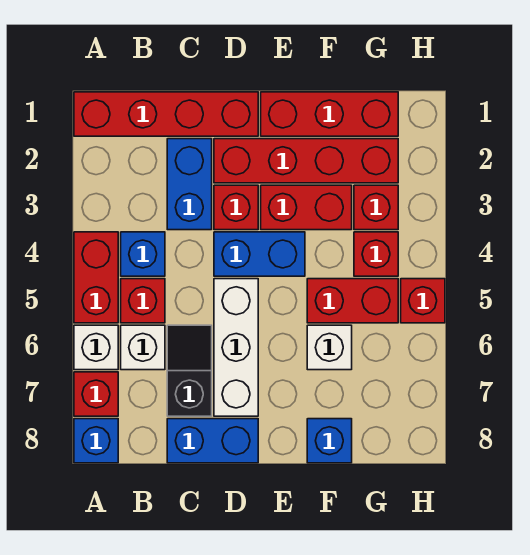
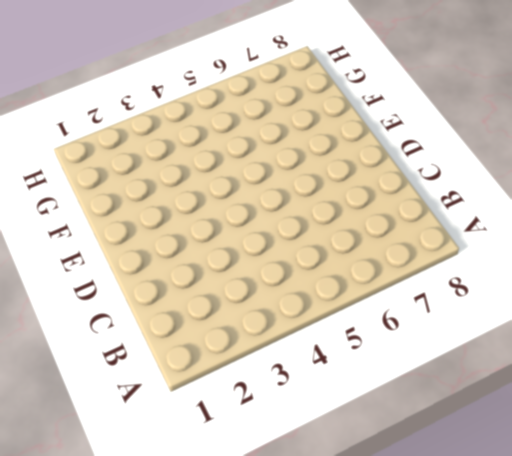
none -> red brick A1:D1 level 1
none -> red brick A4:A5 level 1
none -> white brick A6 level 1

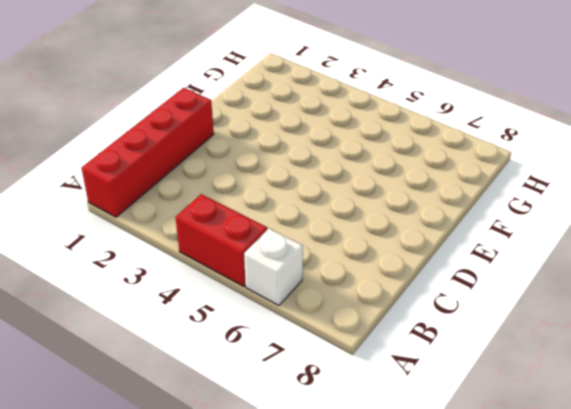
none -> red brick A7 level 1
none -> blue brick A8 level 1
none -> blue brick B4 level 1

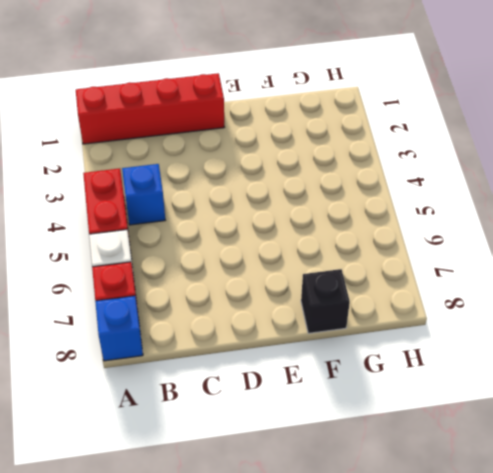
black brick F8 level 1 -> blue brick F8 level 1
none -> red brick B5 level 1
none -> white brick B6 level 1
none -> blue brick C2:C3 level 1

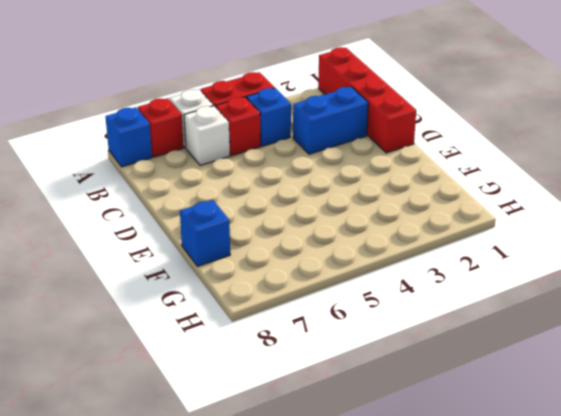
none -> black slope C6:C7 level 1 top 7
none -> blue brick C8:D8 level 1
none -> red brick D2:G2 level 1

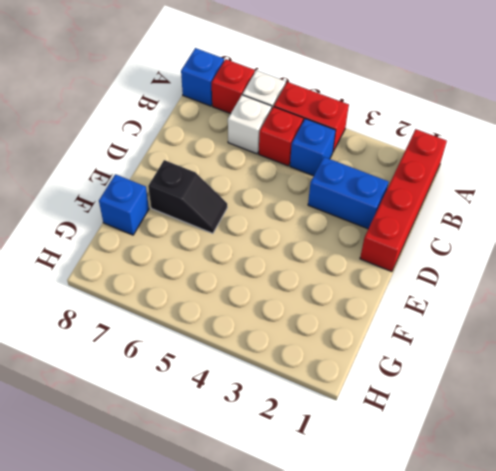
black slope E6:E7 level 1 top 7 -> black slope C6:C7 level 1 top 7
none -> blue brick C8:D8 level 1
none -> red brick D2:G2 level 1
none -> red brick D3 level 1

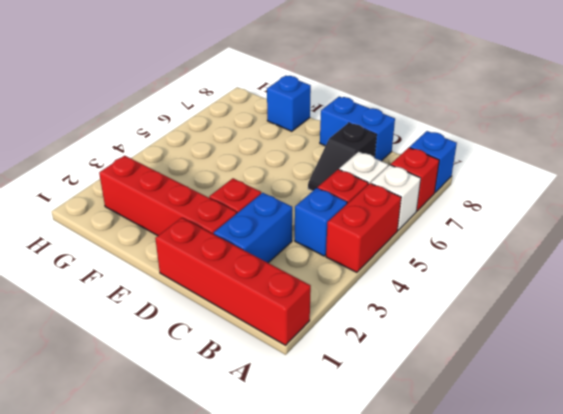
none -> blue brick D4:E4 level 1
none -> white brick D5:D7 level 1
none -> red brick E1:G1 level 1

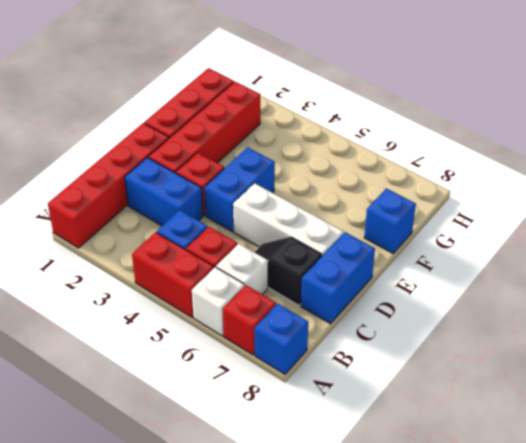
none -> red brick E3:F3 level 1
none -> red brick F5:G5 level 1
none -> white brick F6 level 1

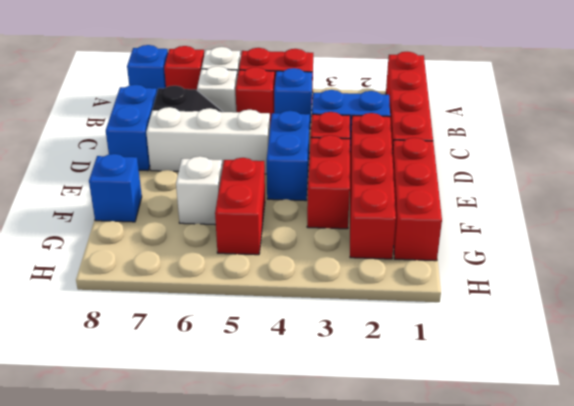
none -> red brick G3 level 1
none -> red brick G4 level 1
none -> red brick H5 level 1

